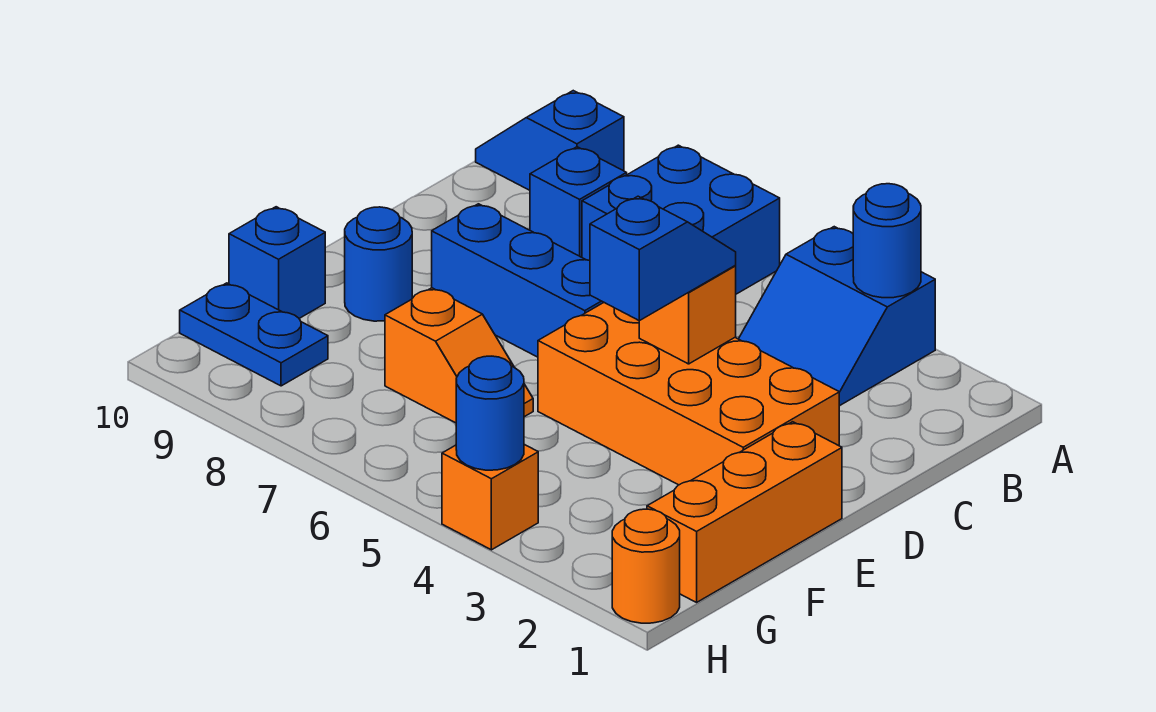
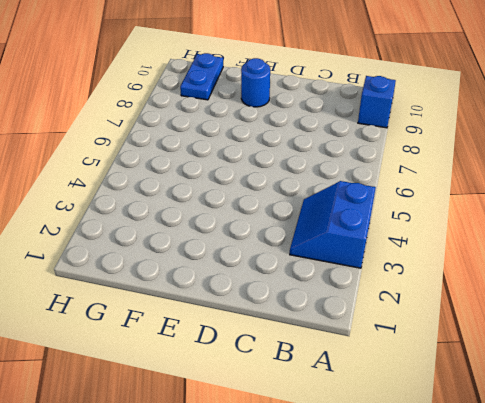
none -> blue brick A6:B7 level 1
none -> blue brick B8 level 1
none -> orange brick D2:E5 level 1

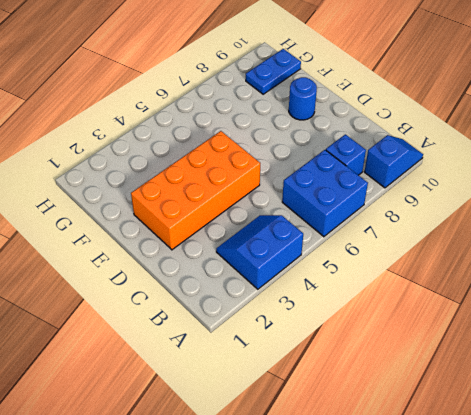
none -> blue brick D6:D8 level 1
none -> orange brick E1:G1 level 1
none -> orange slope F6:F7 level 1 top 7

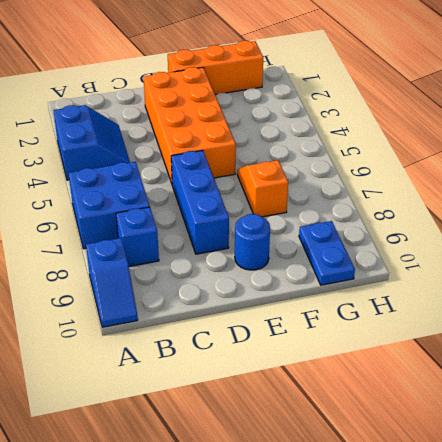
none -> blue brick F10 level 1
none -> orange round brick H1 level 1
none -> orange brick H4 level 1

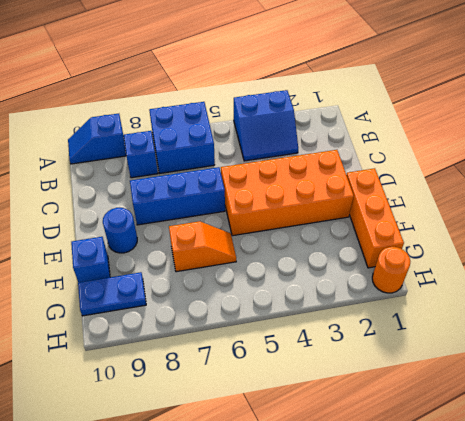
none -> orange brick H4 level 1
none -> blue round brick A3 level 2
none -> orange brick D4 level 2

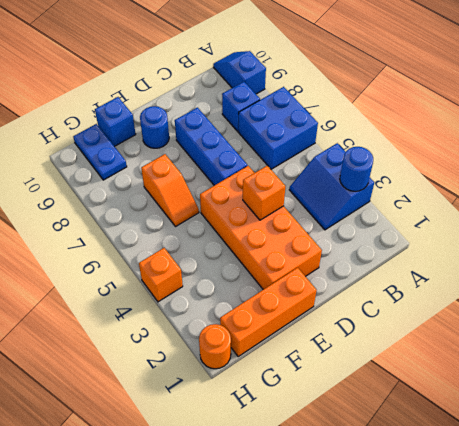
none -> blue round brick H4 level 2
none -> blue slope D4:E4 level 3 top E

